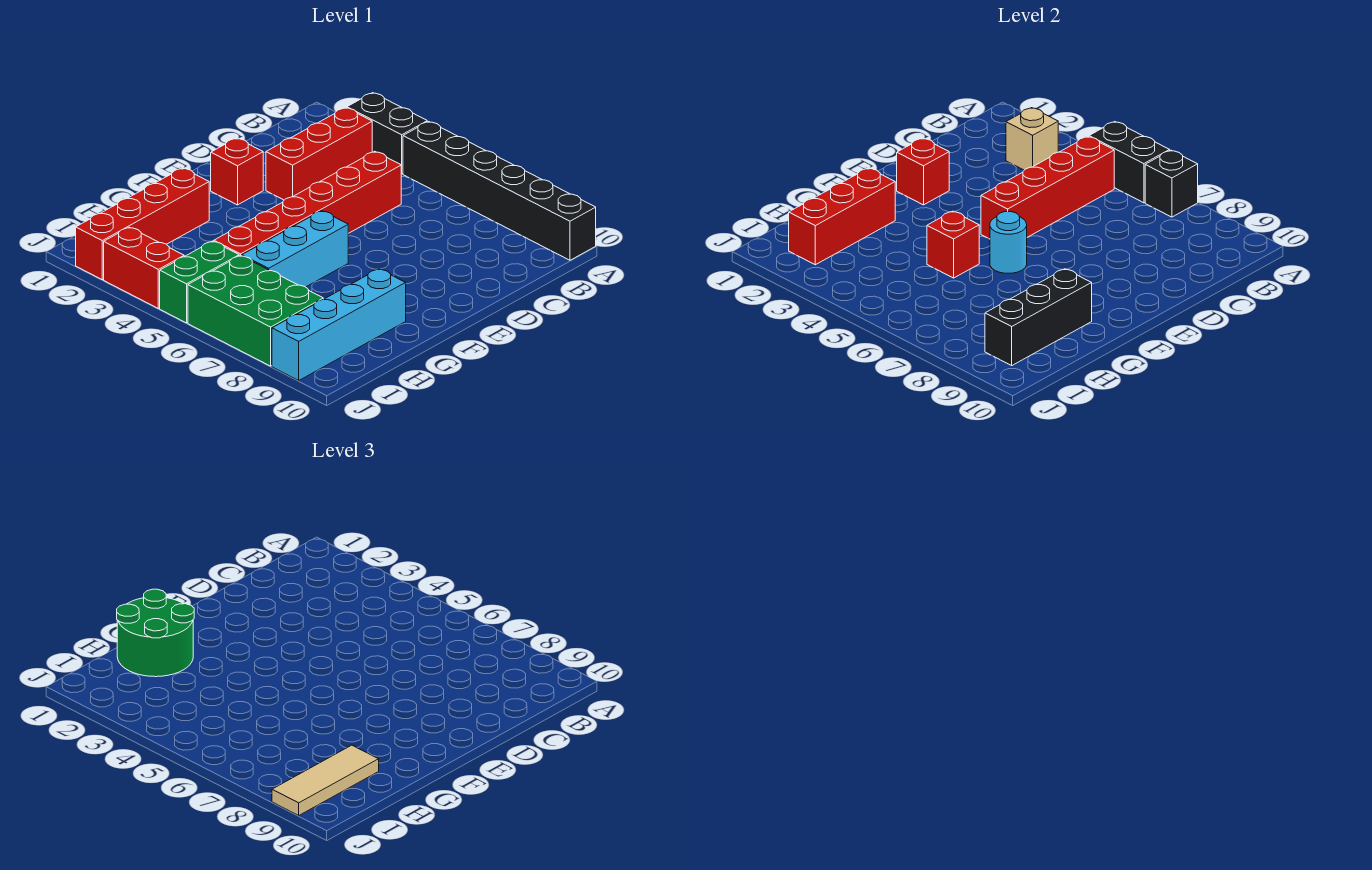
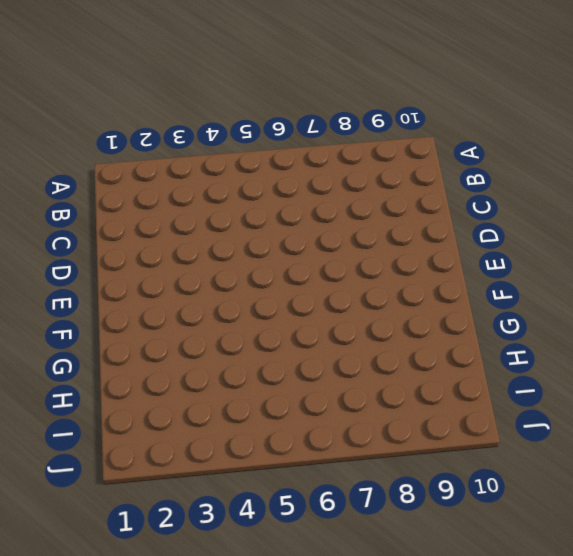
none -> black brick A3:A4 level 1
none -> black brick A5:A10 level 1
none -> red brick B3:D3 level 1

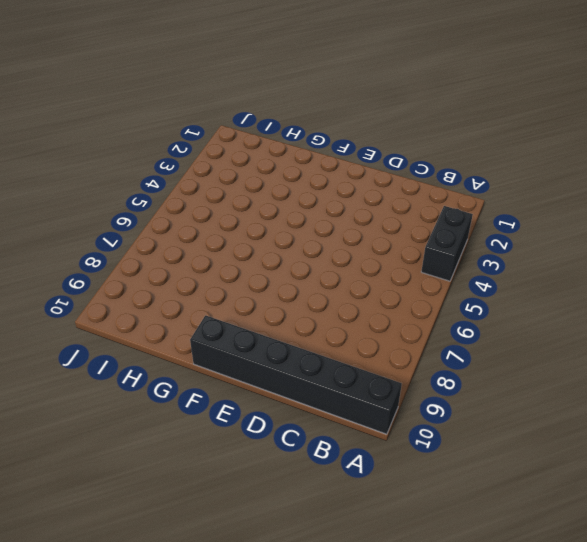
black brick A10:F10 level 1 -> black brick A5:A10 level 1
none -> red brick B3:D3 level 1
none -> red brick C5:H5 level 1
none -> red brick E2 level 1

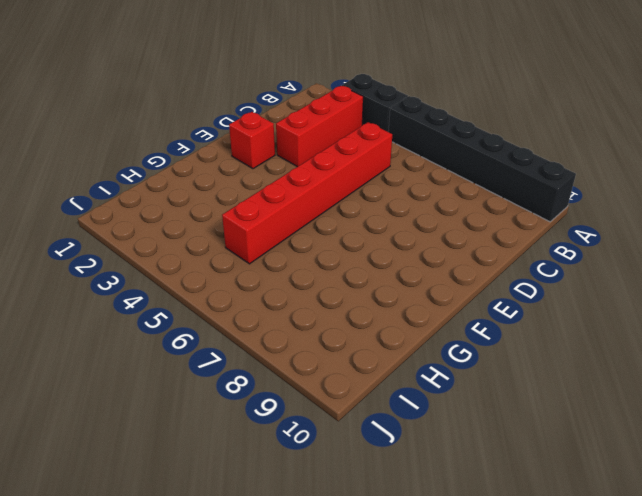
none -> cyan brick F6:H6 level 1
none -> red brick G2:J2 level 1
none -> cyan brick G9:J9 level 1

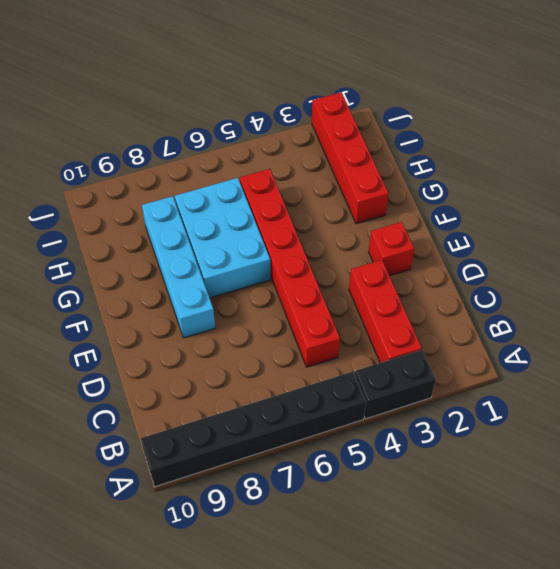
cyan brick E8:H8 level 1 -> cyan brick G9:J9 level 1
cyan brick F6:H7 level 1 -> cyan brick F6:H6 level 1
none -> green brick I5:J5 level 1
none -> green brick I6:J8 level 1
none -> red brick J3:J4 level 1

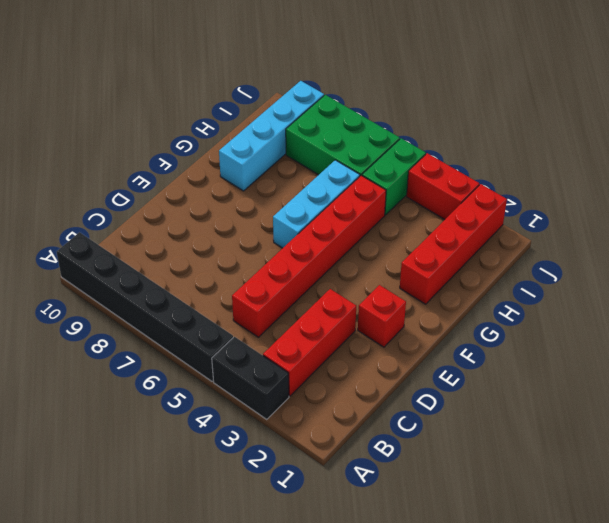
none -> black brick A5:A6 level 2
none -> black brick A7 level 2
none -> tan brick B3 level 2

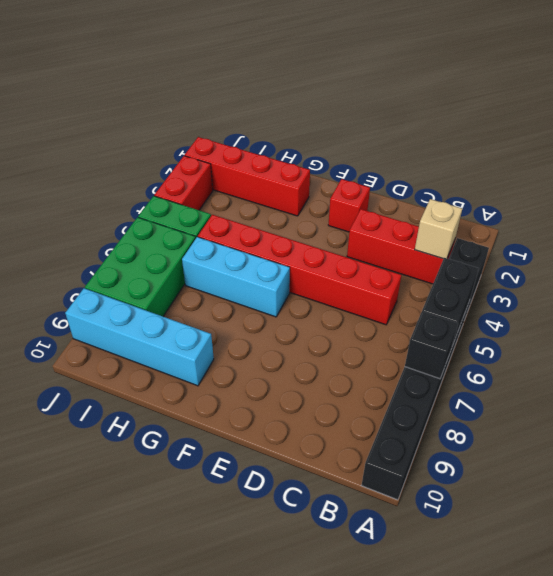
none -> red brick B5:E5 level 2
none -> red brick E2 level 2
none -> cyan round brick F6 level 2

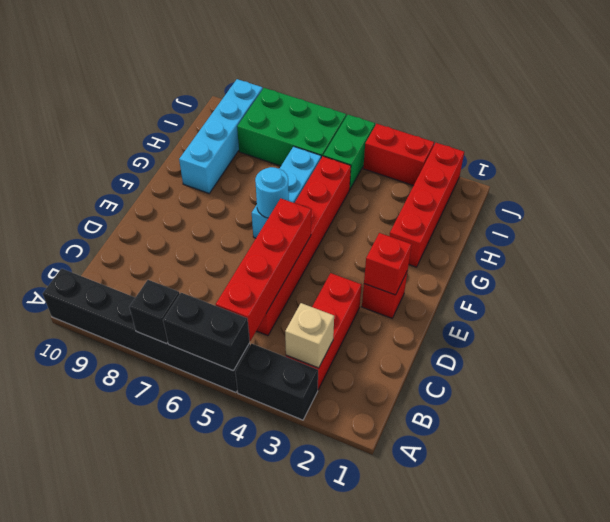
none -> red brick G2:I2 level 2
none -> red brick G5 level 2
none -> black brick G9:I9 level 2

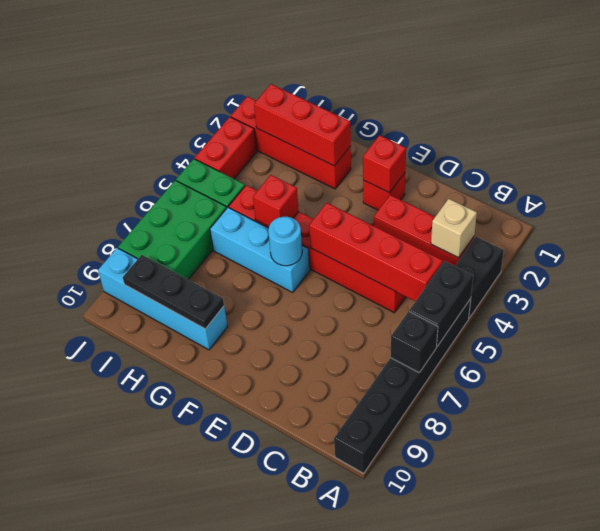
black plate G9:I9 level 2 -> black brick G9:I9 level 2
none -> green round brick G1:H2 level 3
none -> tan tile H9:J9 level 3

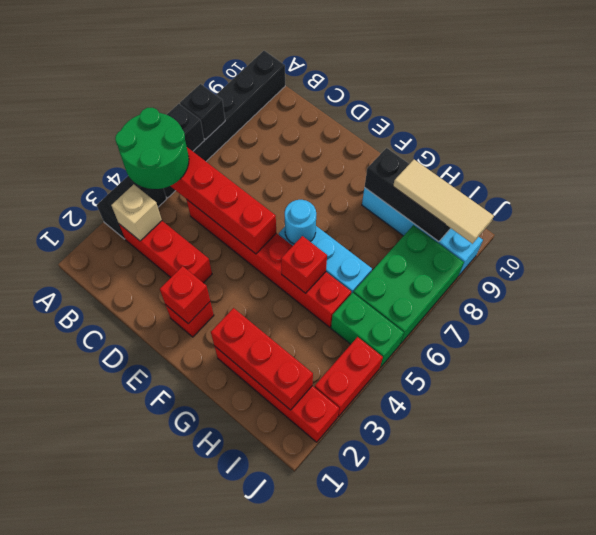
green round brick A4:B5 level 3 -> green round brick G1:H2 level 3

